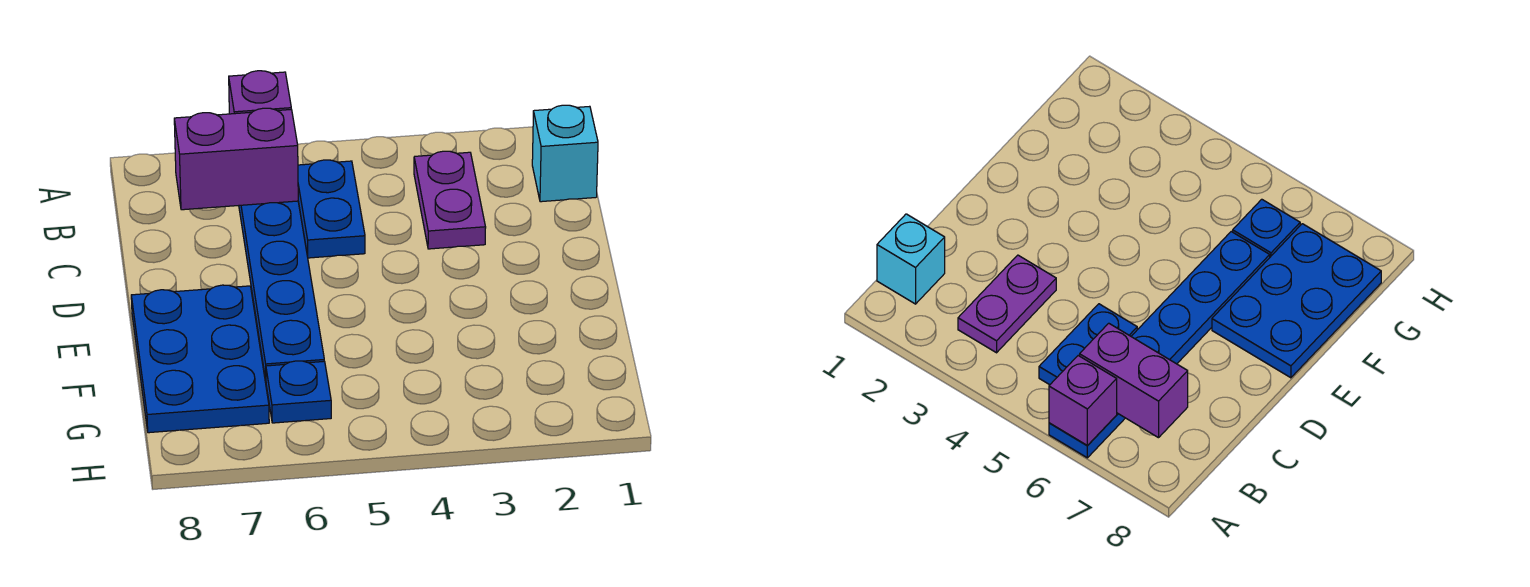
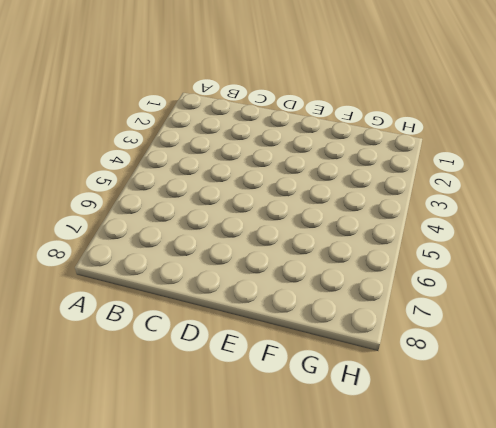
none -> blue plate A6:F6 level 1
none -> cyan brick B1 level 1

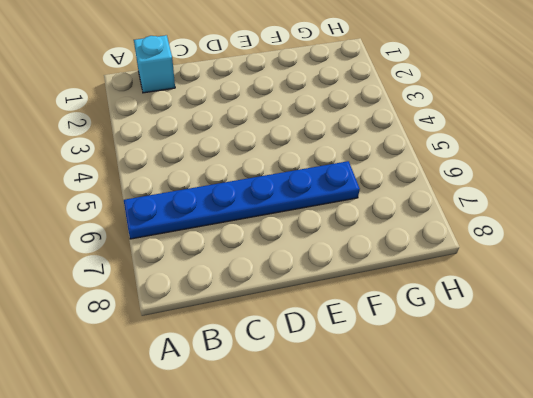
none -> purple plate B3:C3 level 1
none -> blue plate B5:C5 level 1

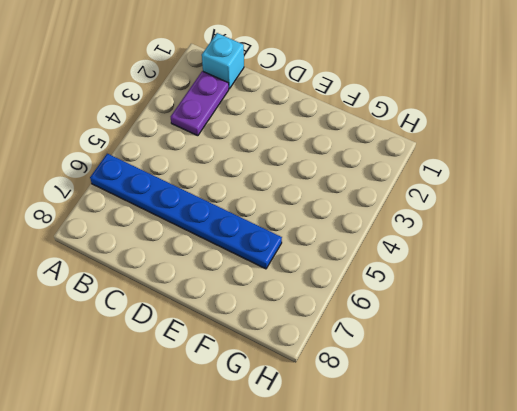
purple plate B2:B3 level 1 -> purple plate B3:C3 level 1
none -> blue plate B5:C5 level 1
none -> blue plate E7:G8 level 1

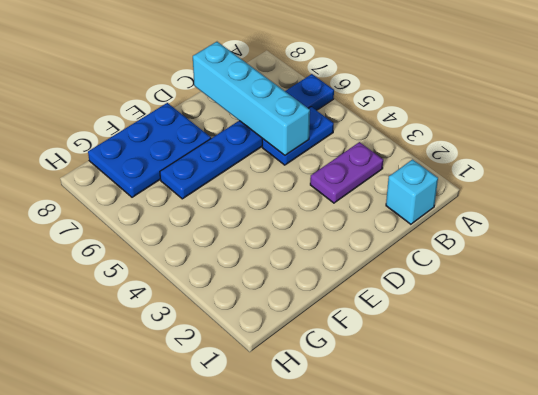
cyan brick C5:C8 level 2 -> none
none -> blue plate G6 level 1
none -> purple brick A6 level 2

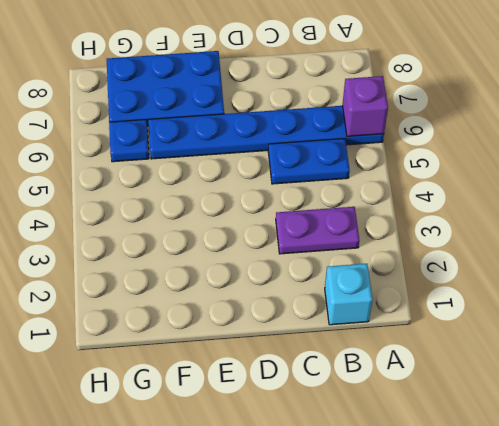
none -> purple brick B6:B7 level 2

